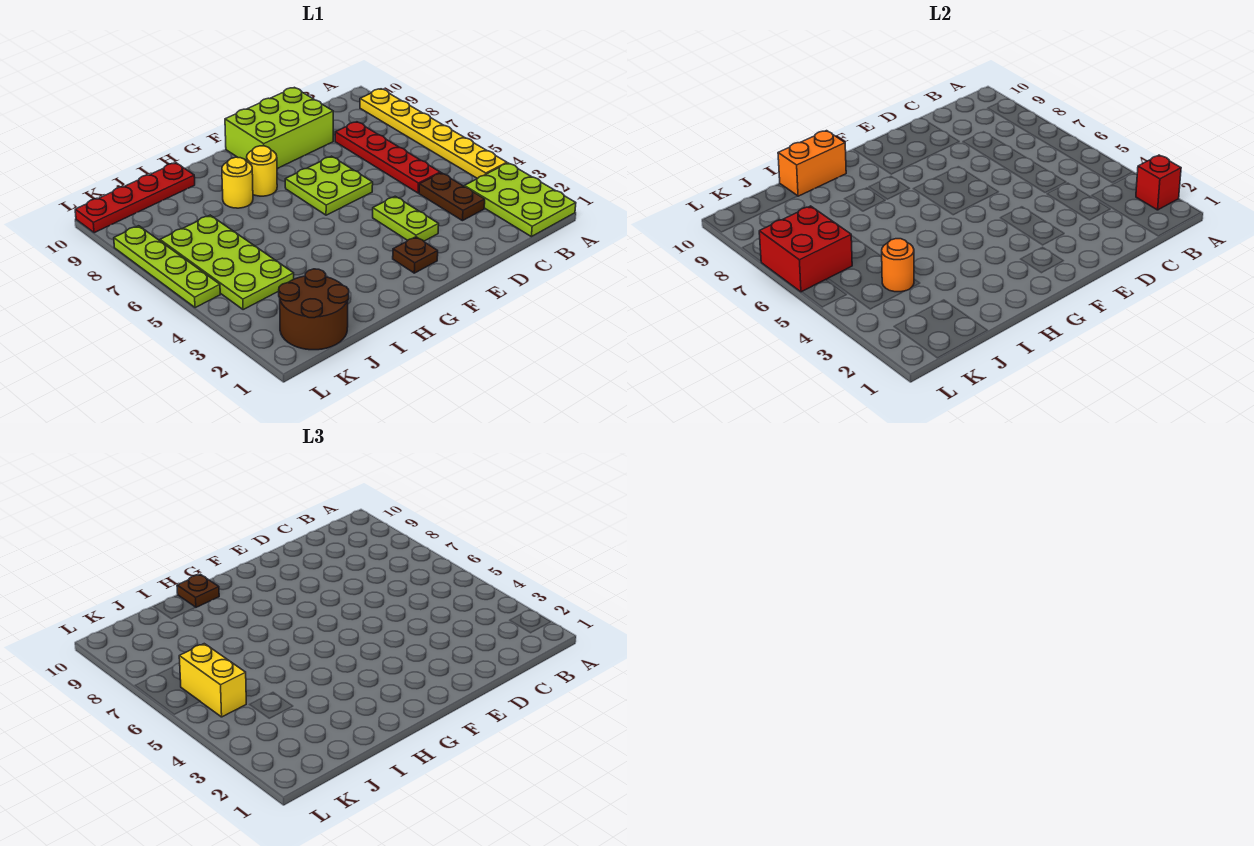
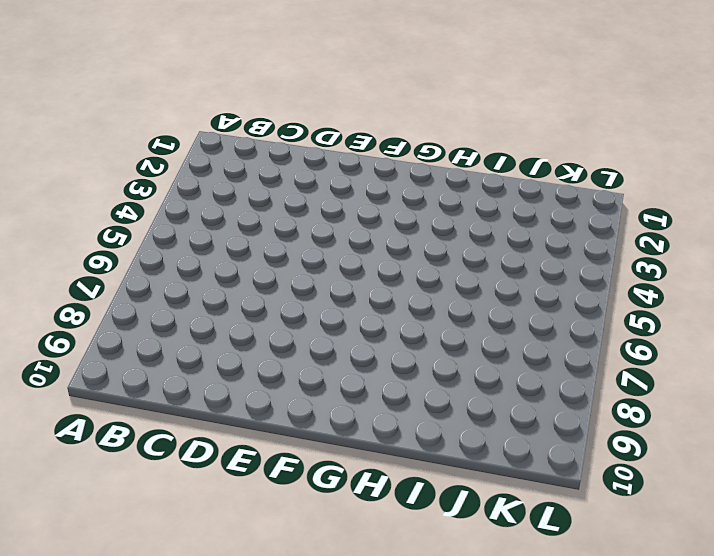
none -> lime plate A1:B3 level 1
none -> yellow plate A4:A9 level 1
none -> brown plate C3:C4 level 1

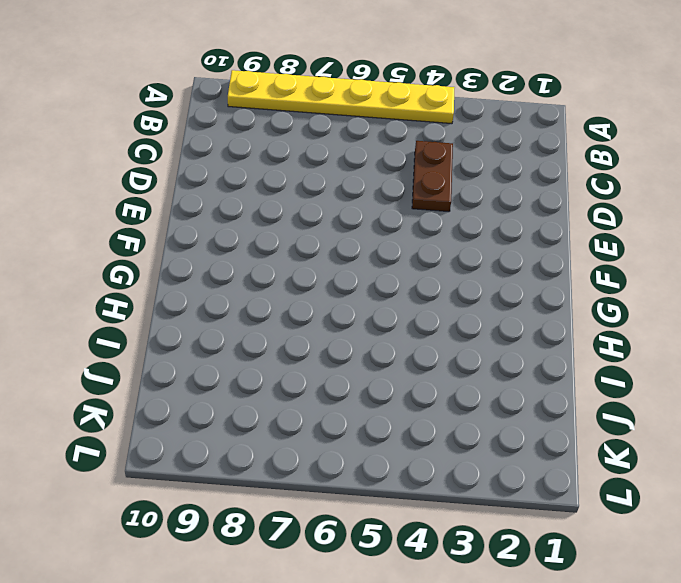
brown plate C4:D4 level 1 -> brown plate C3:C4 level 1
none -> lime plate A1:B3 level 1
none -> red plate C5:C8 level 1
none -> lime brick D9:F10 level 1

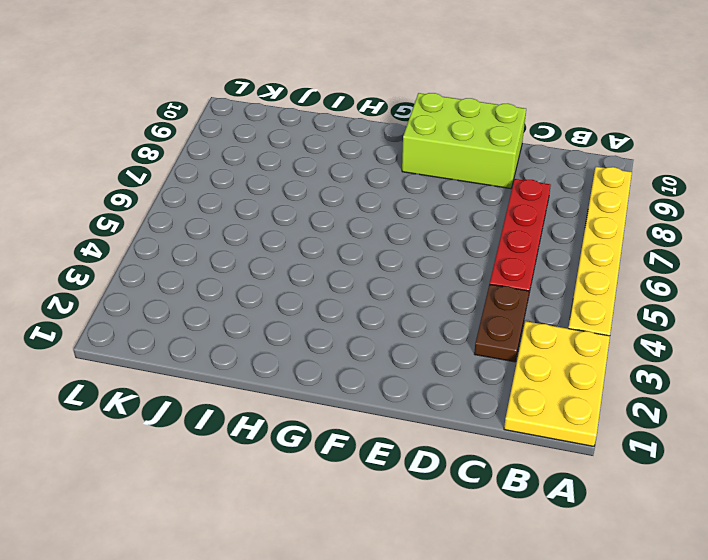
yellow plate A1:B3 level 1 -> lime plate A1:B3 level 1
none -> lime plate E3:E4 level 1
none -> lime plate E6:F7 level 1
none -> brown plate F2 level 1

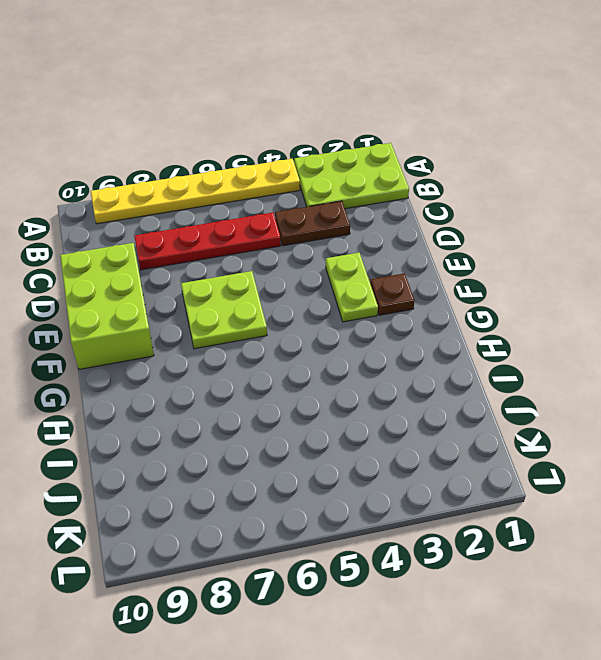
lime plate E3:F3 level 1 -> lime plate E3:E4 level 1
none -> yellow round brick G8 level 1
none -> yellow round brick H8 level 1
none -> red plate I10:L10 level 1

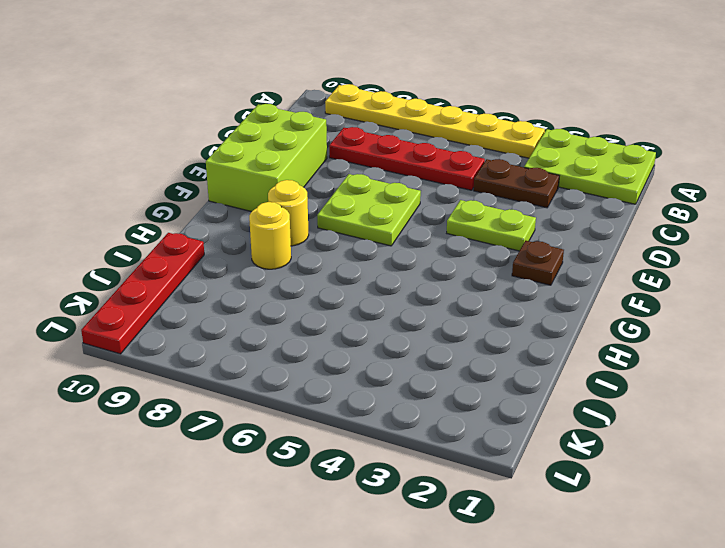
none -> brown round brick J1:K2 level 1
none -> lime plate J4:K7 level 1
none -> lime plate L5:L8 level 1

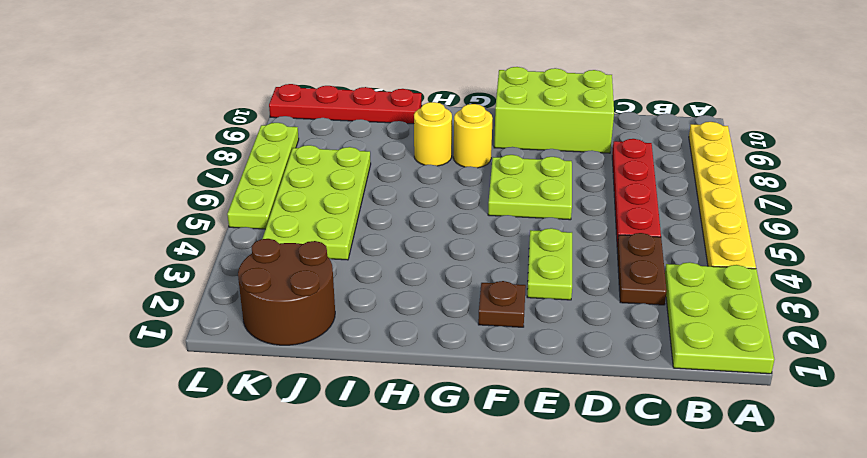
none -> red brick A2 level 2
none -> orange brick H10:I10 level 2
none -> orange round brick J4 level 2

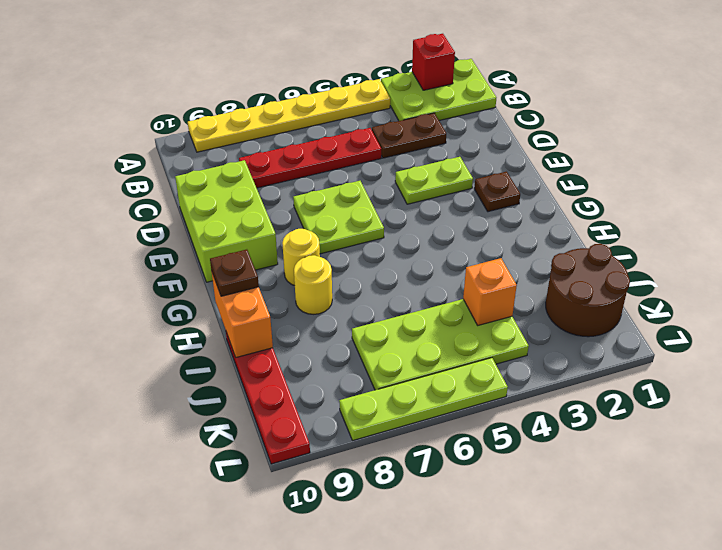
orange brick J4 level 2 -> orange round brick J4 level 2
none -> red brick K6:L7 level 2
none -> yellow brick K5:K6 level 3

